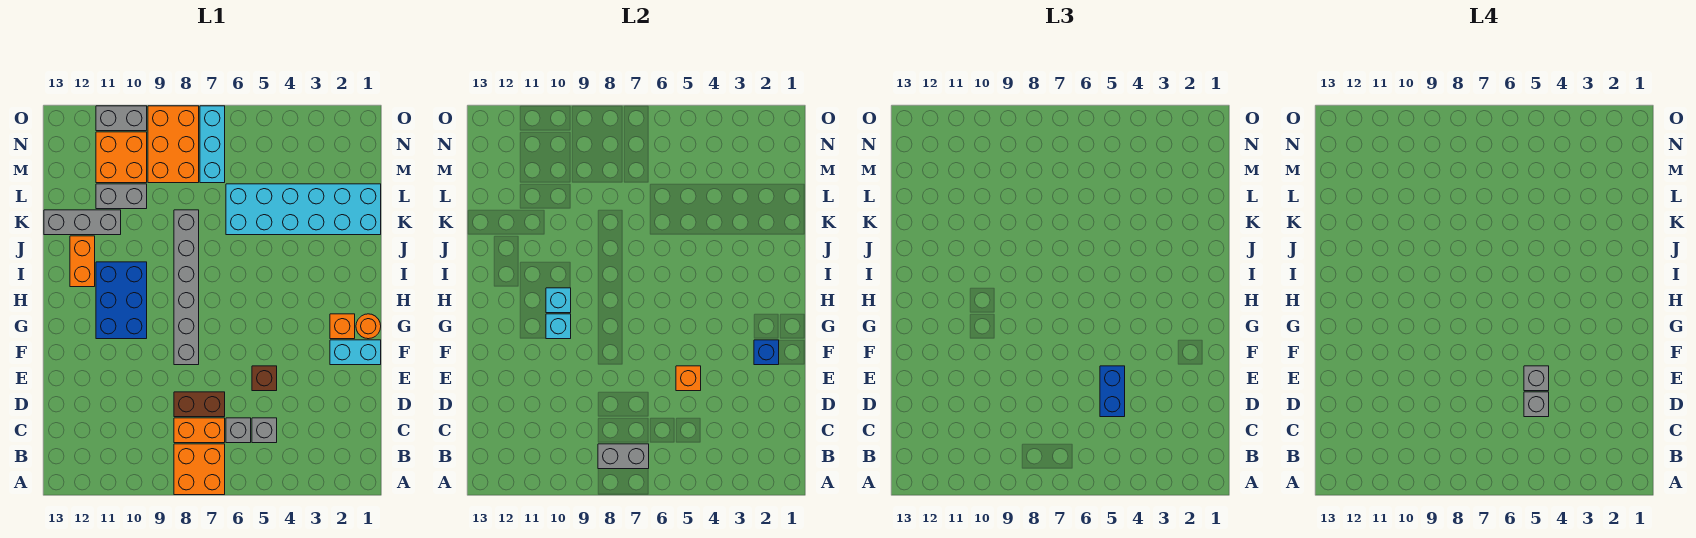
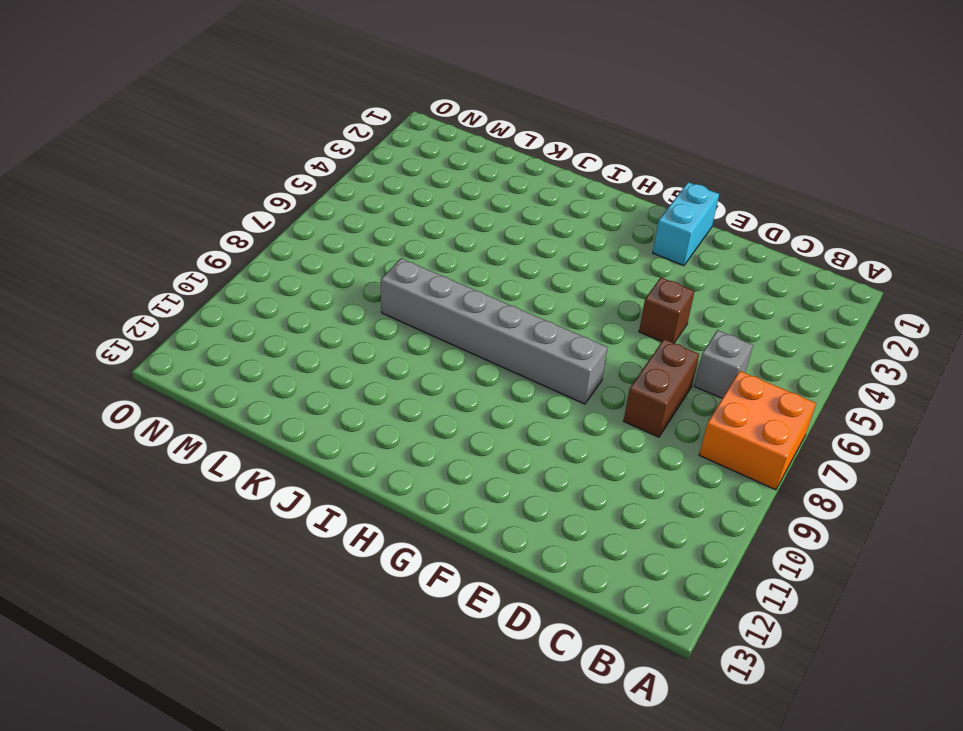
none -> grey brick C5 level 1
none -> orange brick C7:C8 level 1
none -> orange round brick G1 level 1

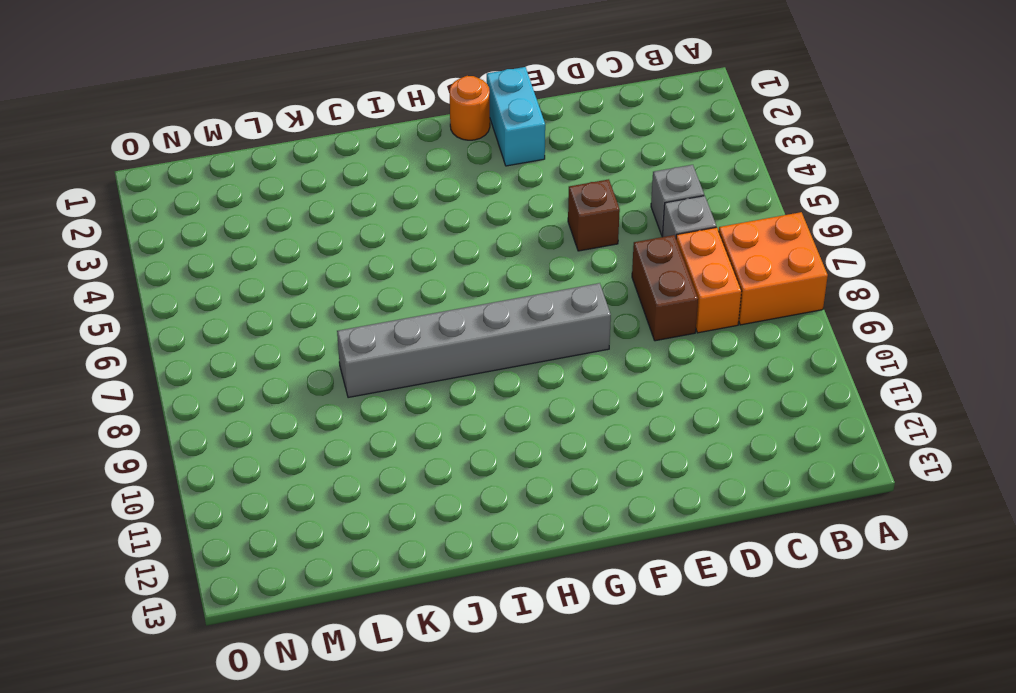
none -> orange brick G2 level 1
none -> blue brick G10:I11 level 1
none -> orange brick I12:J12 level 1

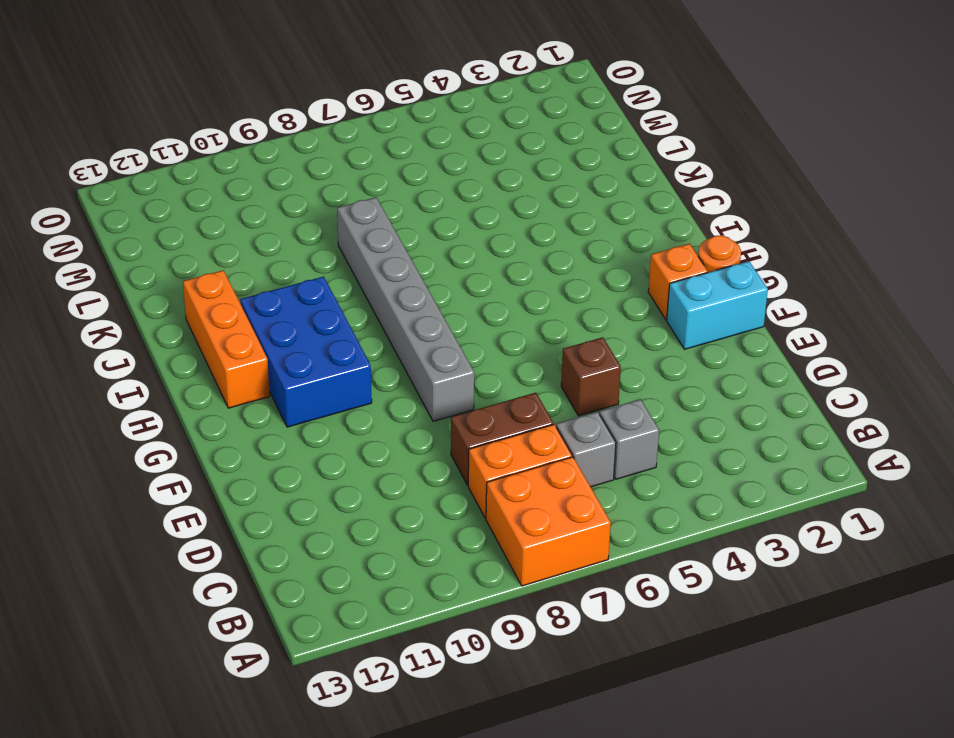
orange brick H12:J12 level 1 -> orange brick I12:J12 level 1
none -> cyan brick K1:L6 level 1
none -> grey brick K11:K13 level 1
none -> grey brick L10:L11 level 1

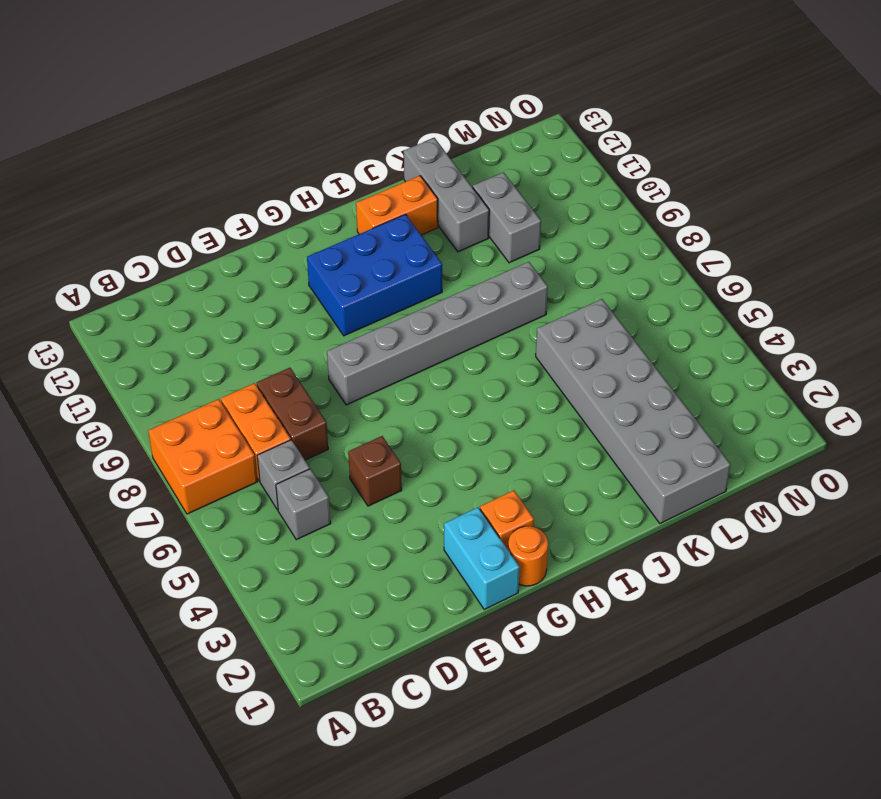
grey brick K1:L6 level 1 -> cyan brick K1:L6 level 1
none -> cyan brick M7:O7 level 1
none -> orange brick M8:O9 level 1
none -> orange brick M10:N11 level 1

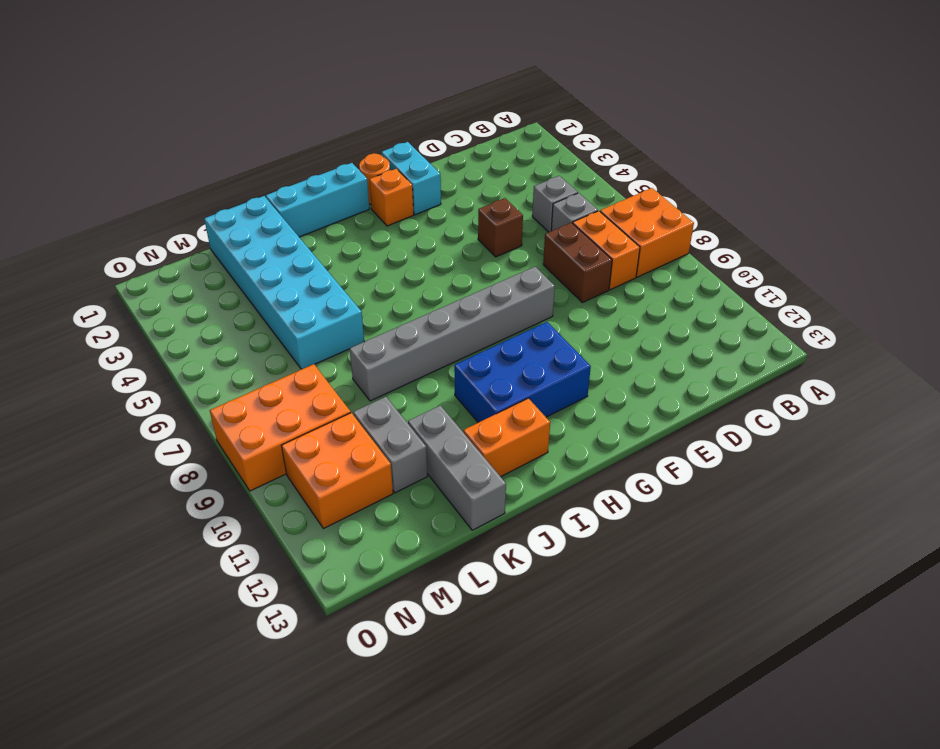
cyan brick H1:J1 level 1 -> cyan brick M7:O7 level 1
none -> grey brick O10:O11 level 1
none -> grey brick B7:B8 level 2
none -> orange brick E5 level 2

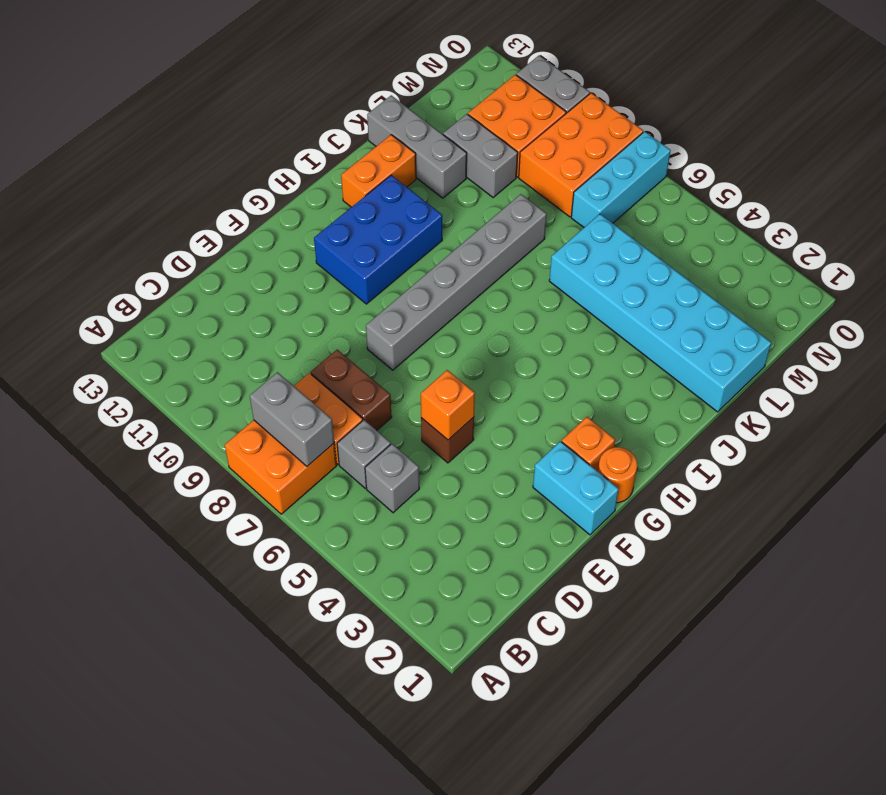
none -> blue brick F2 level 2
none -> cyan brick G10 level 2
none -> cyan brick H10 level 2

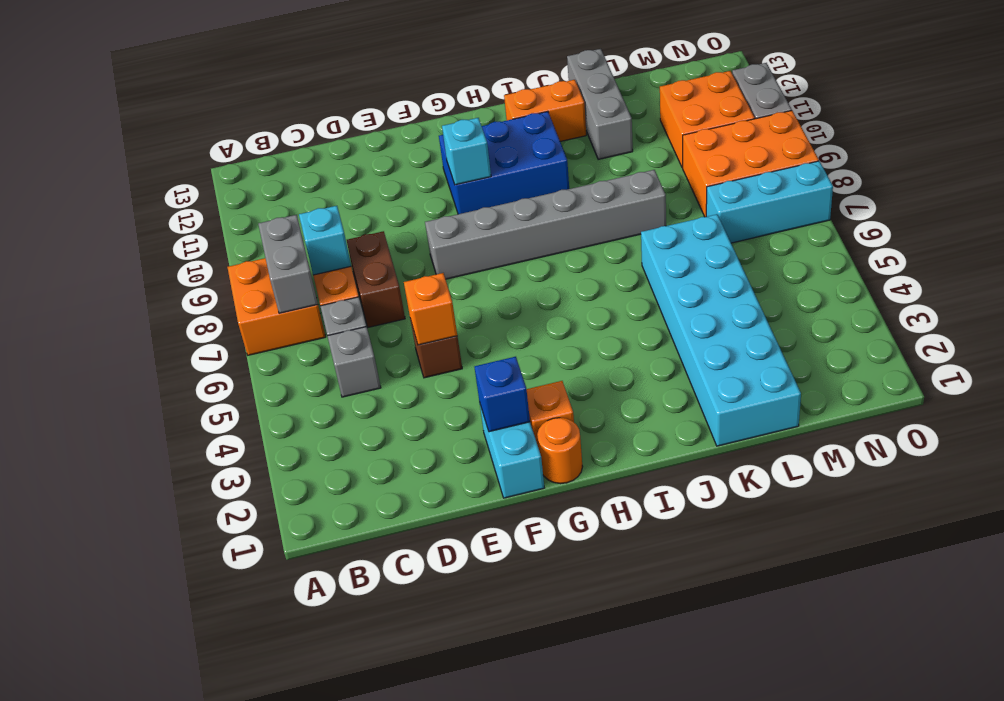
cyan brick C8 level 2 -> cyan brick H10 level 2
none -> grey brick L10:L11 level 1
none -> blue brick D5:E5 level 3
none -> grey brick D5 level 4

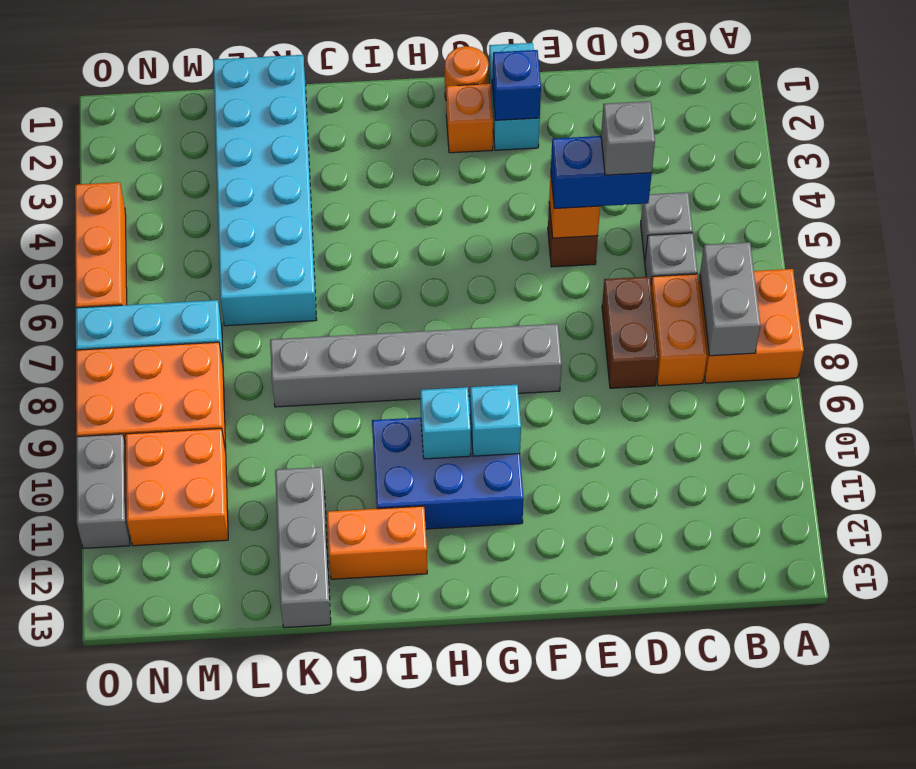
orange brick O4:O6 level 1 -> none
none -> grey brick L10:L11 level 1
none -> grey brick E5 level 4

